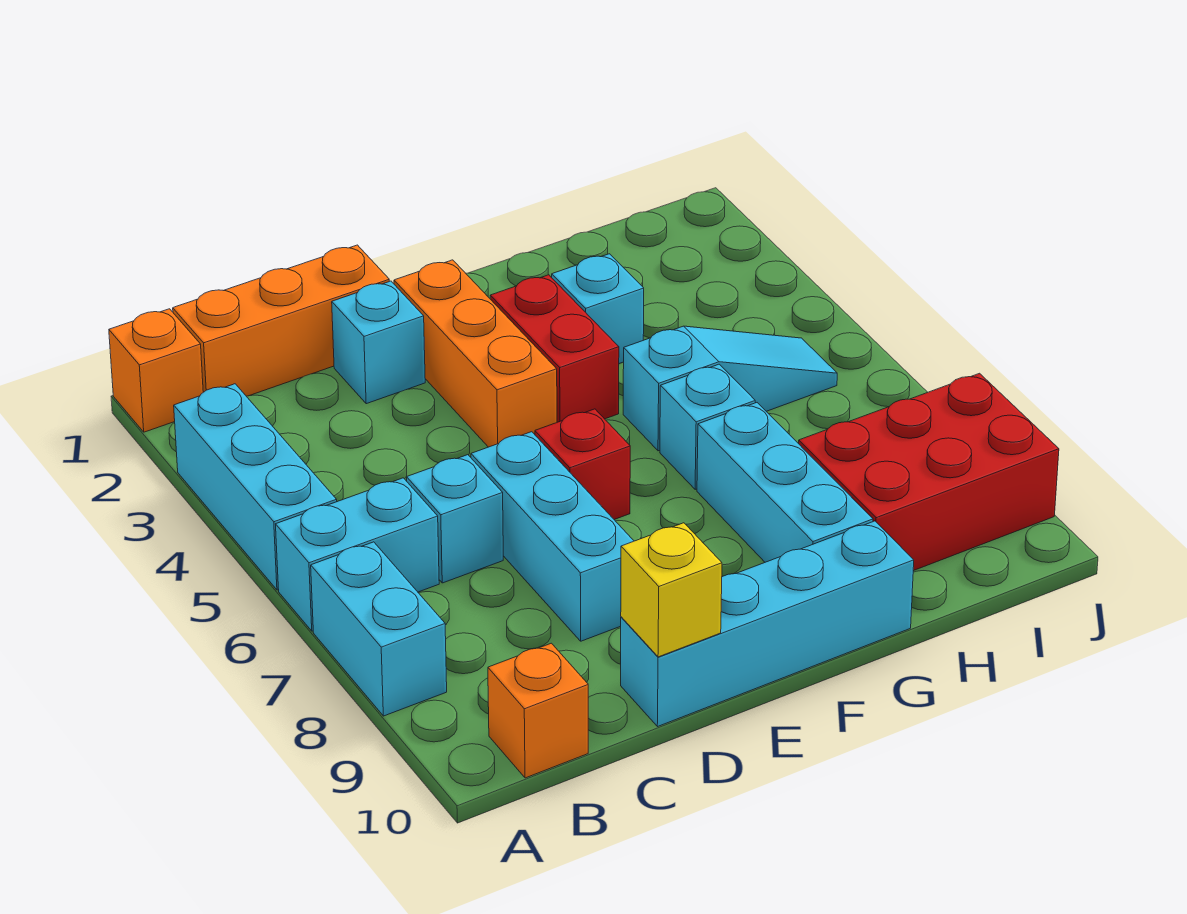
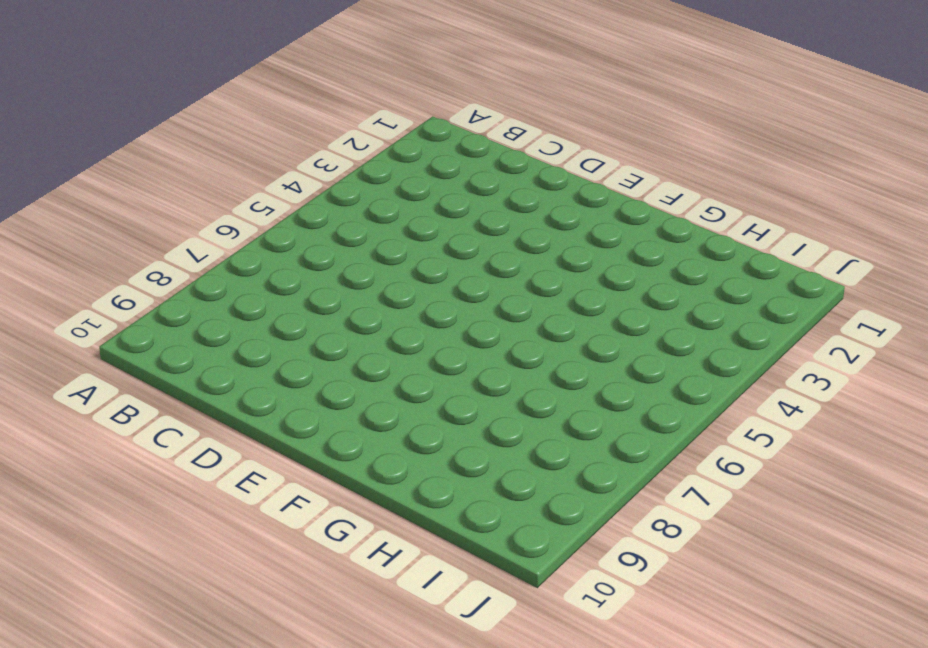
none -> orange brick A1 level 1
none -> cyan brick A3:A5 level 1
none -> cyan brick A6:B6 level 1

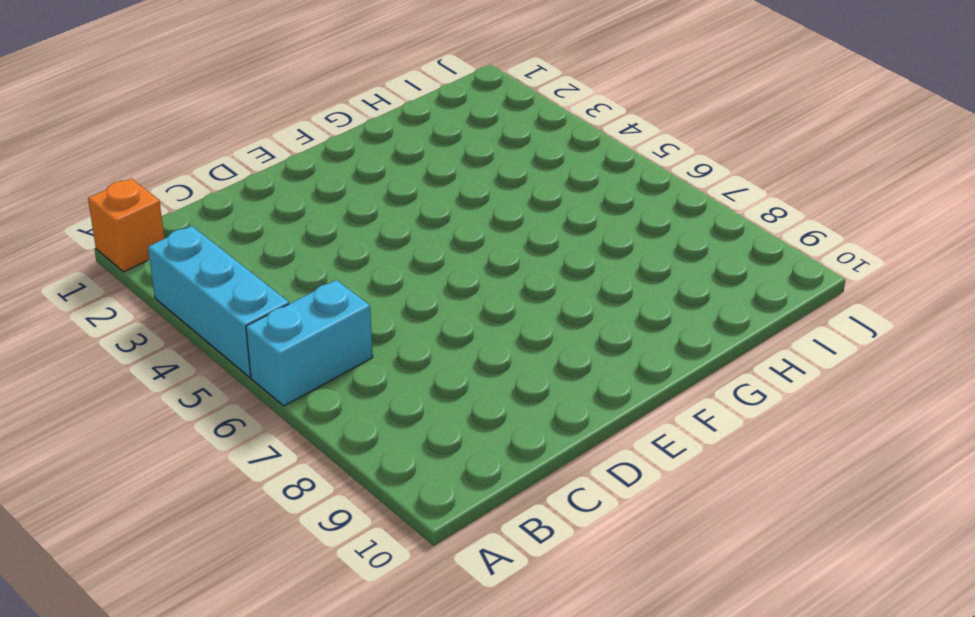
none -> cyan brick A7:A8 level 1
none -> orange brick B1:D1 level 1
none -> orange brick B10 level 1

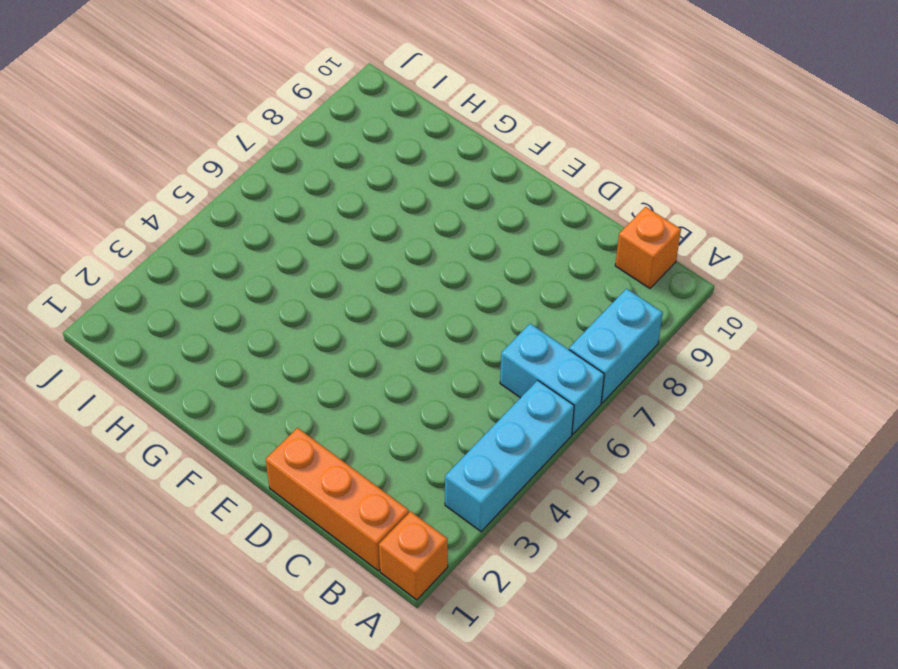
none -> cyan brick C6 level 1
none -> cyan brick D2 level 1
none -> cyan brick D6:D8 level 1

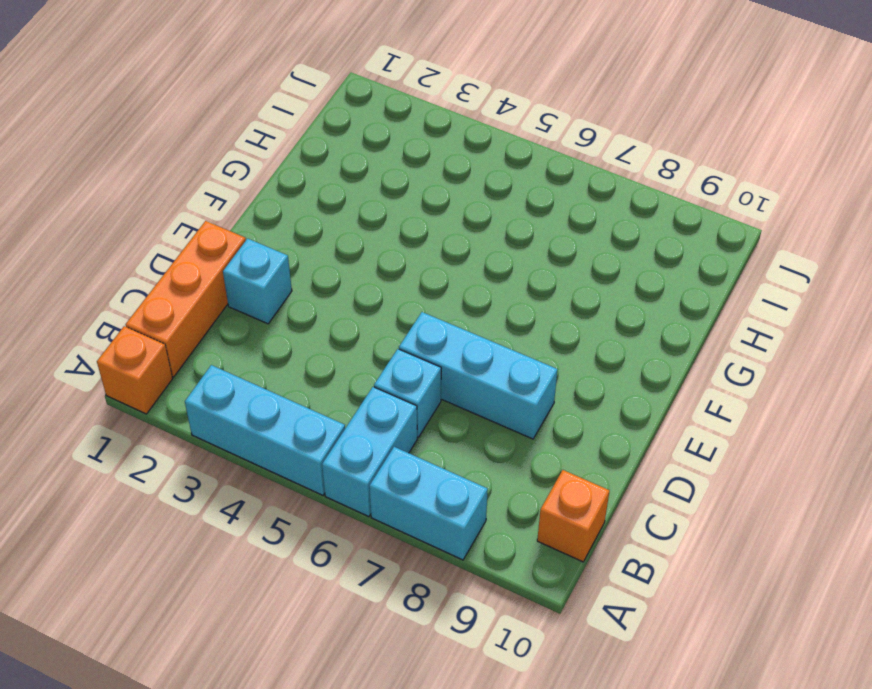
none -> cyan brick D10:G10 level 1
none -> orange brick E2:E4 level 1
none -> red brick E6 level 1

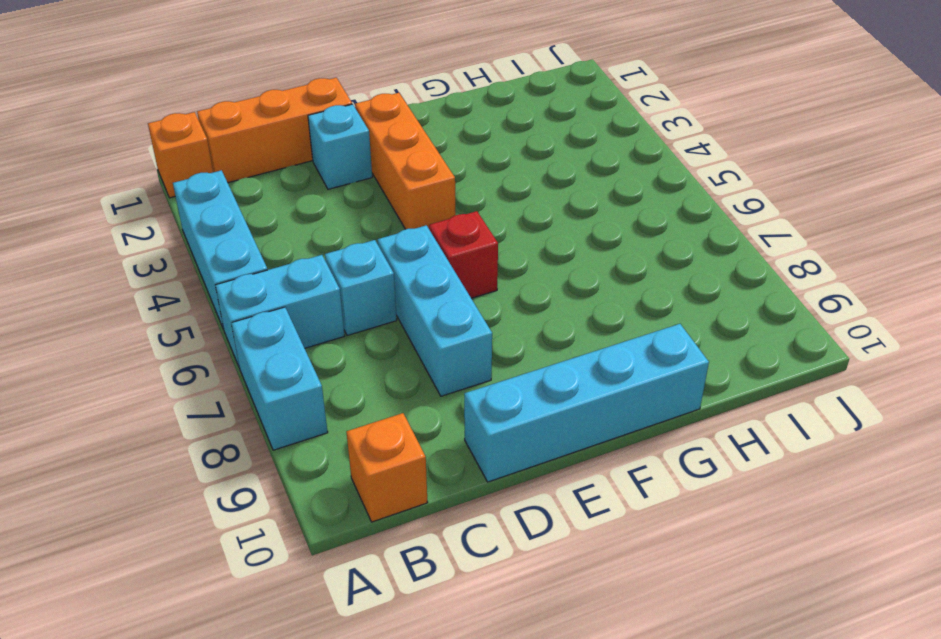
none -> red brick F3:F4 level 1
none -> cyan brick G3 level 1
none -> cyan slope G5:I5 level 1 top G

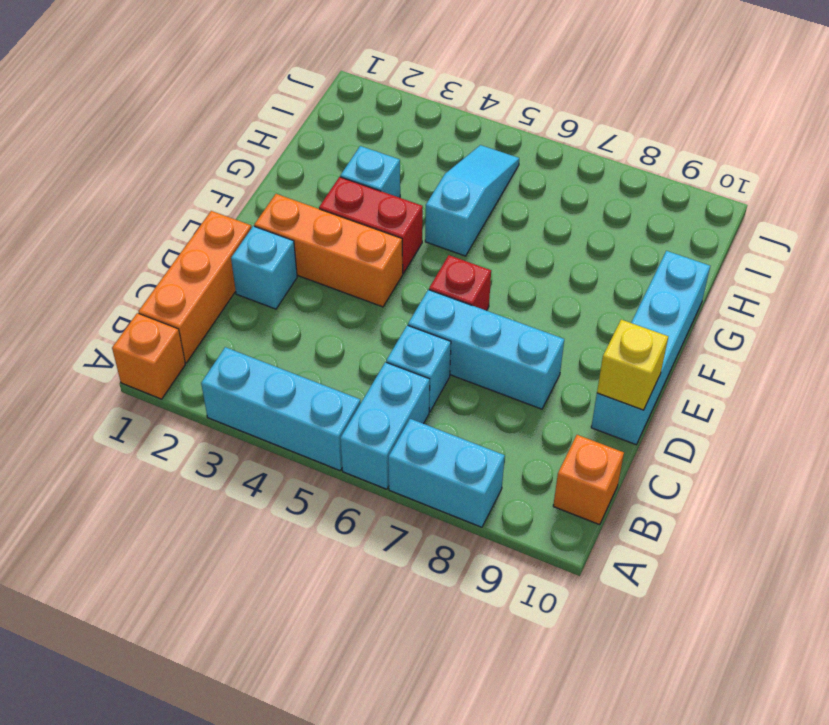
none -> cyan brick G6 level 1
none -> cyan brick G7:G9 level 1
none -> red brick H8:J9 level 1

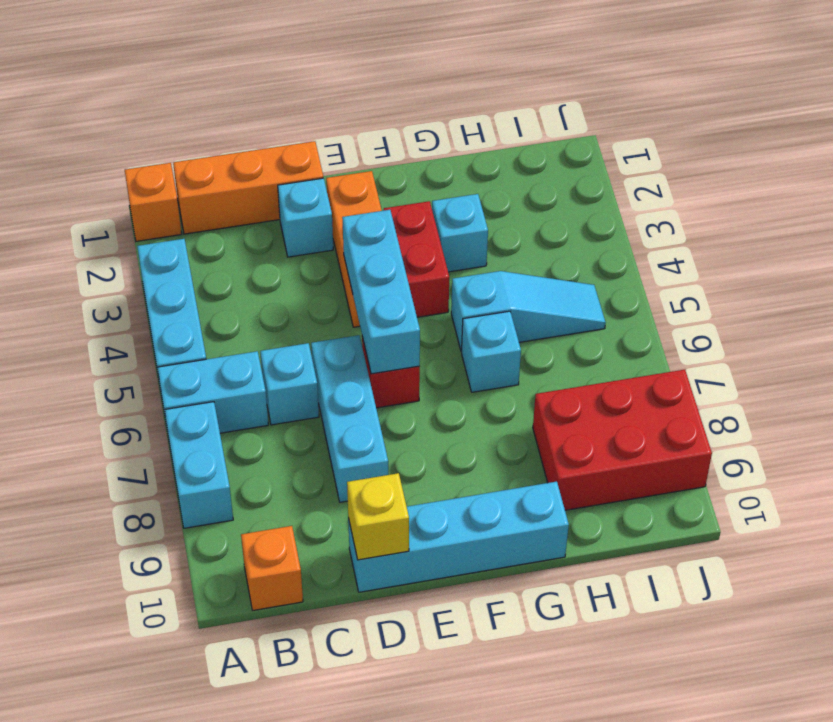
cyan brick E4:E6 level 2 -> cyan brick G7:G9 level 1

